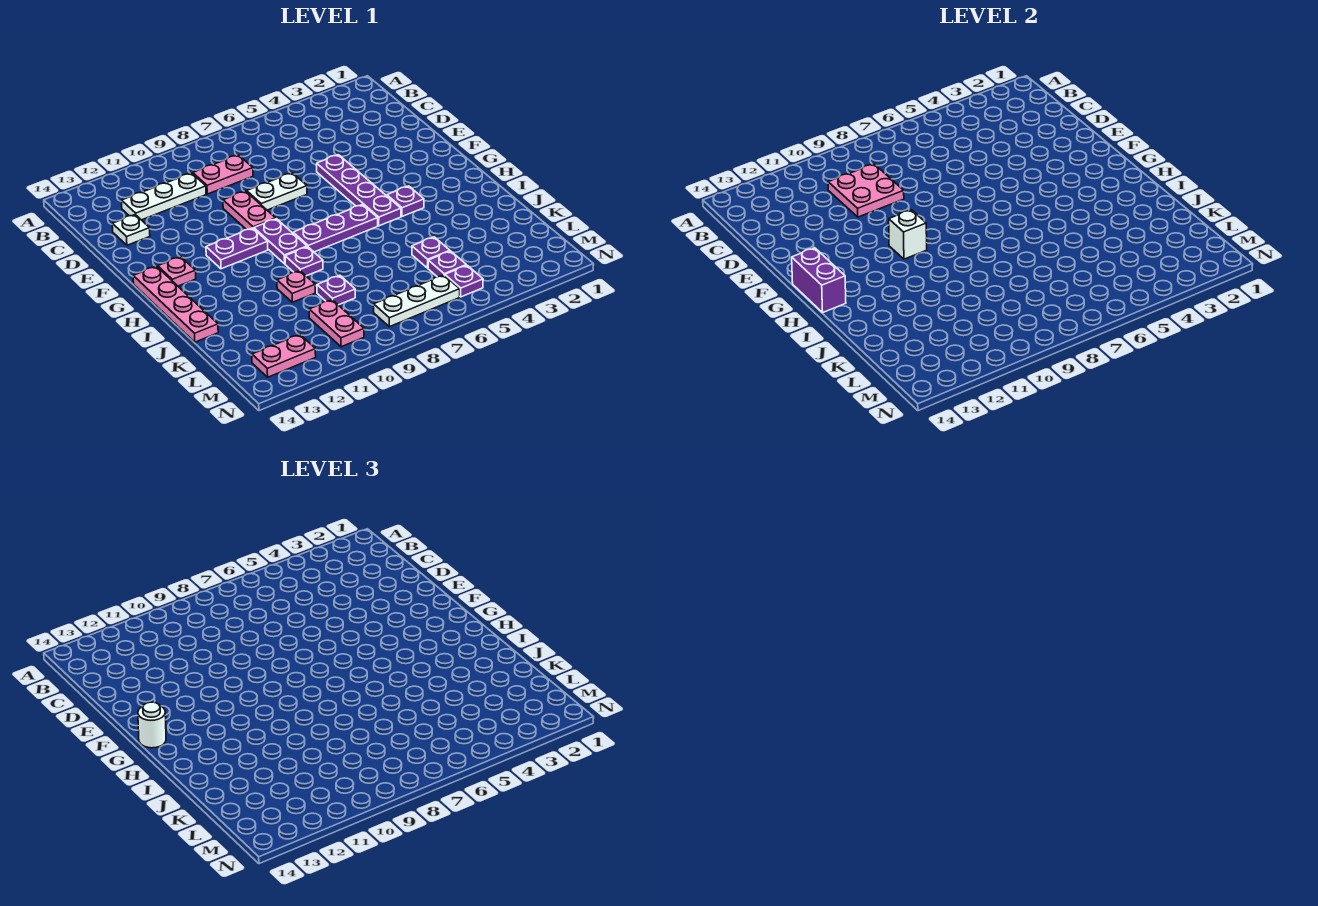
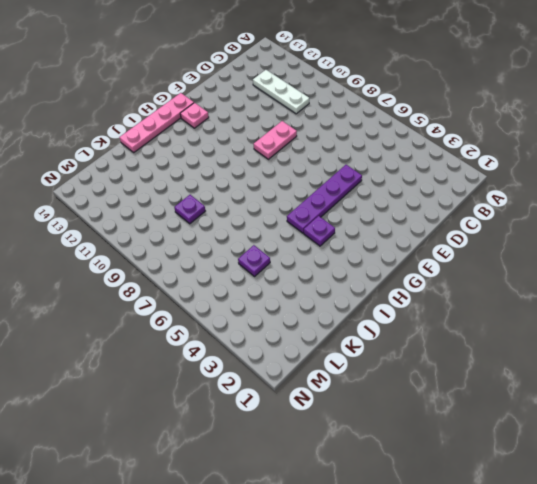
none -> pink plate C8:C9 level 1
none -> white plate D13 level 1
none -> white plate E7:E8 level 1

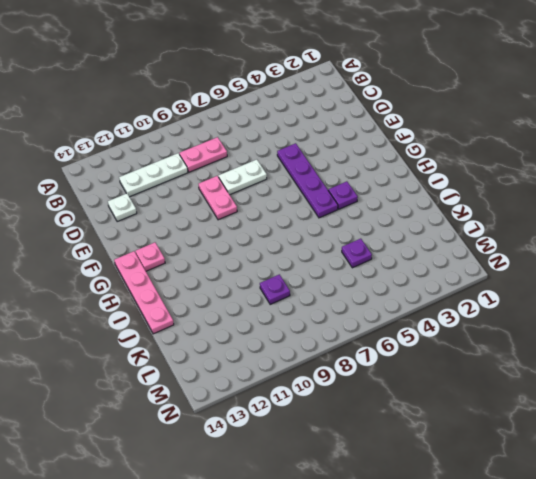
none -> purple plate G9:H9 level 1
none -> purple plate G10:G11 level 1
none -> purple plate H6:H8 level 1

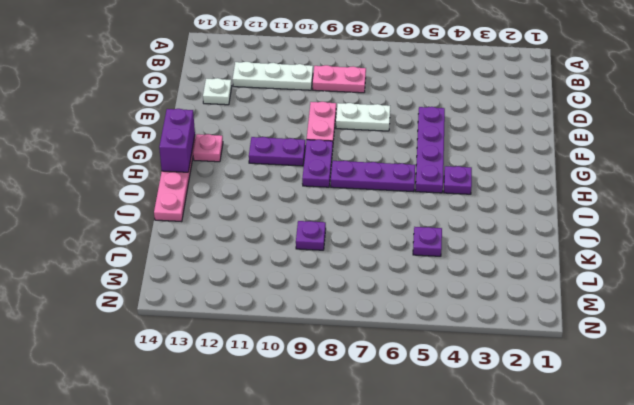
none -> purple plate I9 level 1
none -> pink plate J10 level 1
none -> purple plate L5 level 1

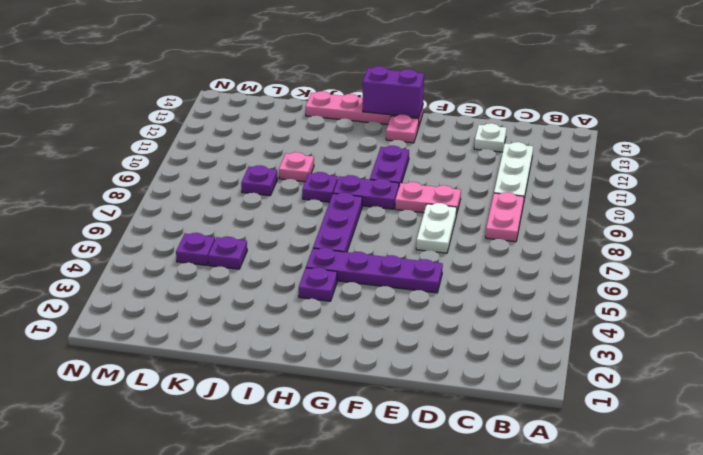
none -> pink plate L10:M10 level 1
none -> purple plate M5 level 1
none -> white plate M6:M8 level 1

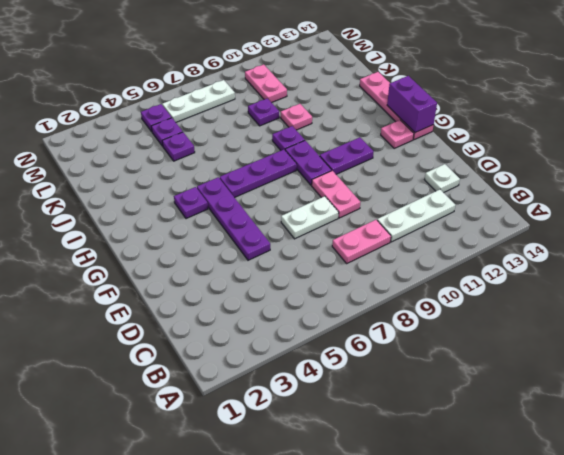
none -> pink plate M12:M13 level 1
none -> pink plate C9:D10 level 2
none -> white brick G10 level 2

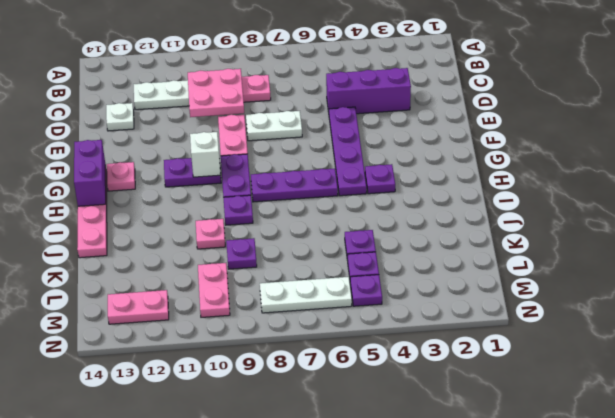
purple brick D3:D5 level 1 -> none
none -> white round brick G14 level 3

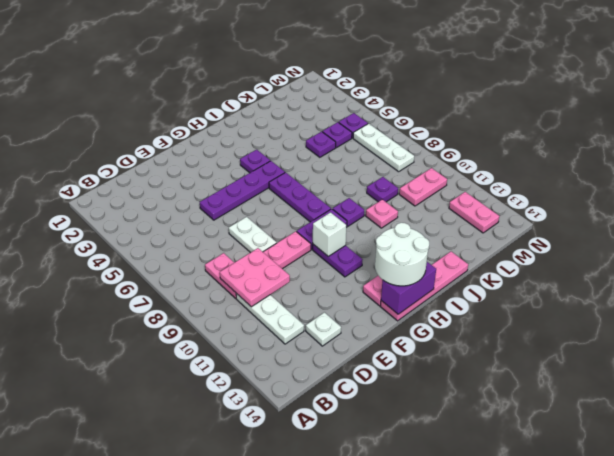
white round brick G13:H14 level 3 -> white round brick G14 level 3

